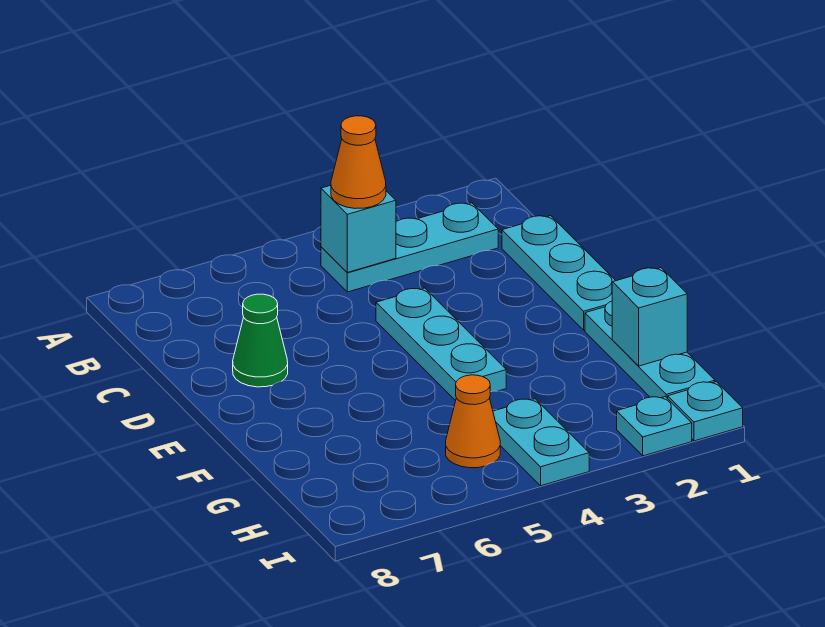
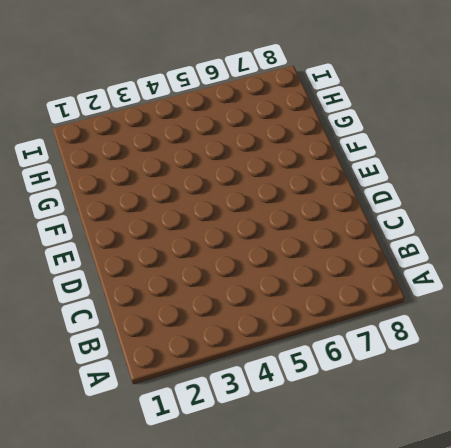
none -> cyan plate B2:B4 level 1
none -> cyan plate C1:E1 level 1
none -> cyan plate D4:F4 level 1

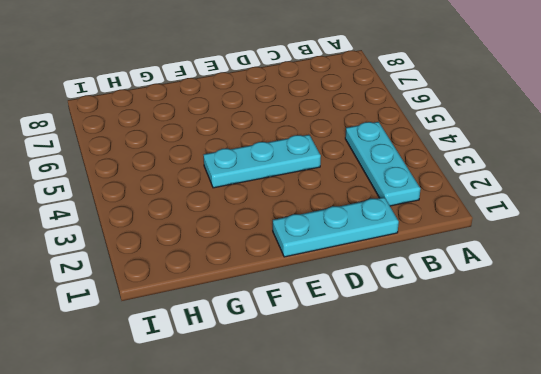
none -> green cone D7 level 1
none -> cyan plate F1:H1 level 1
none -> cyan plate H4:I4 level 1

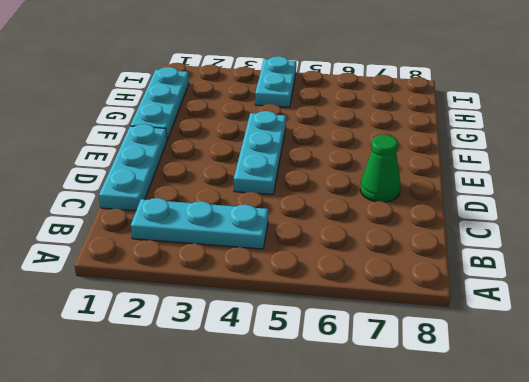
none -> orange cone H5 level 1
none -> cyan plate I1 level 1
none -> cyan plate I2 level 1

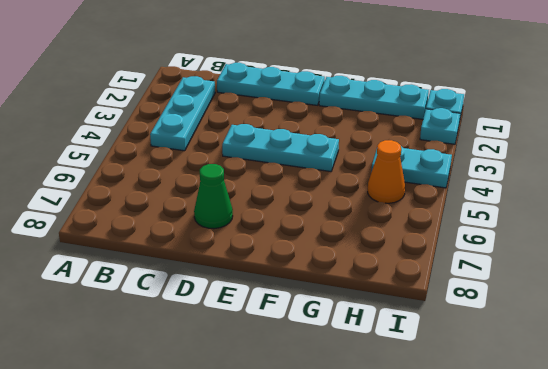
none -> cyan brick B4 level 2
none -> cyan brick G1 level 2
none -> orange cone B4 level 3

